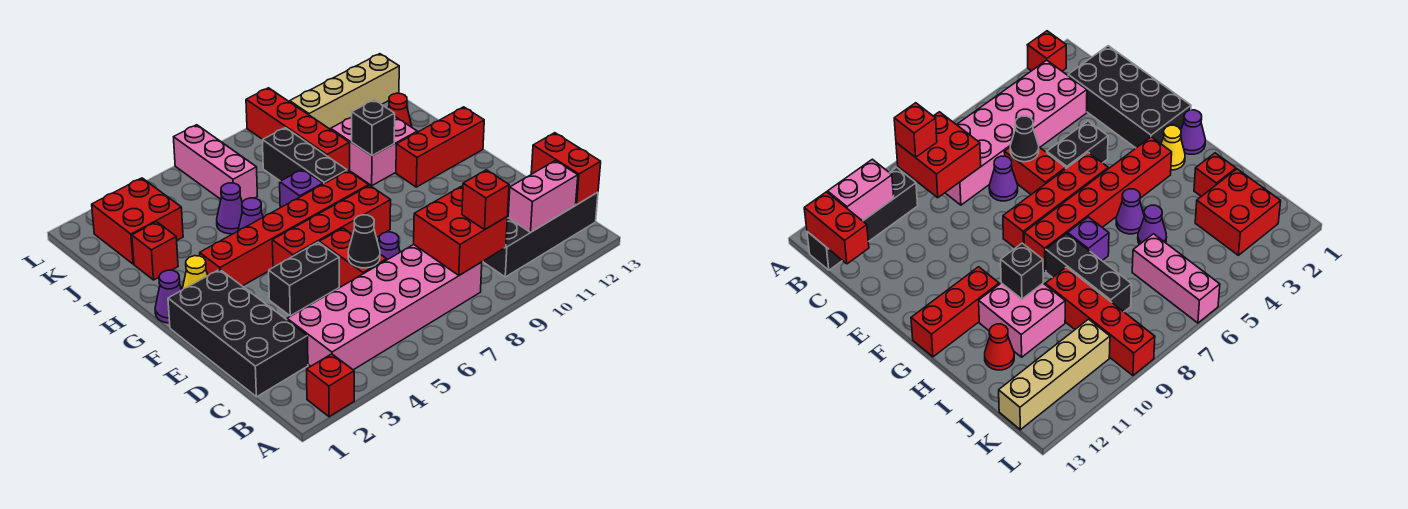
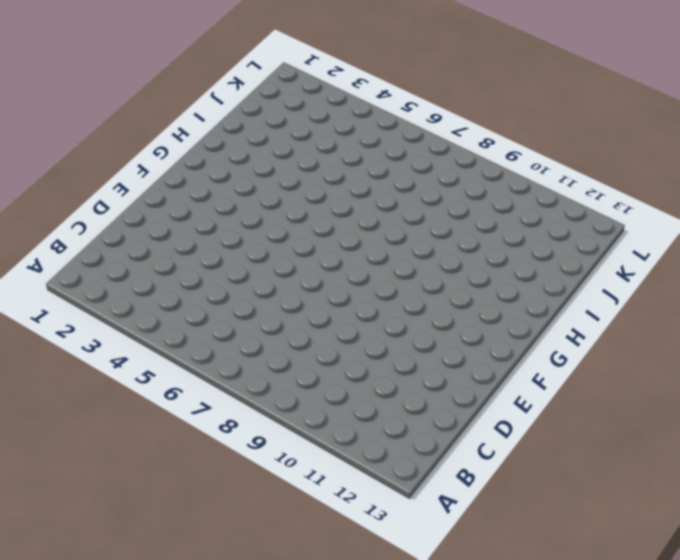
none -> red brick A2 level 1
none -> pink brick B3:C8 level 1
none -> black brick B10:B13 level 1

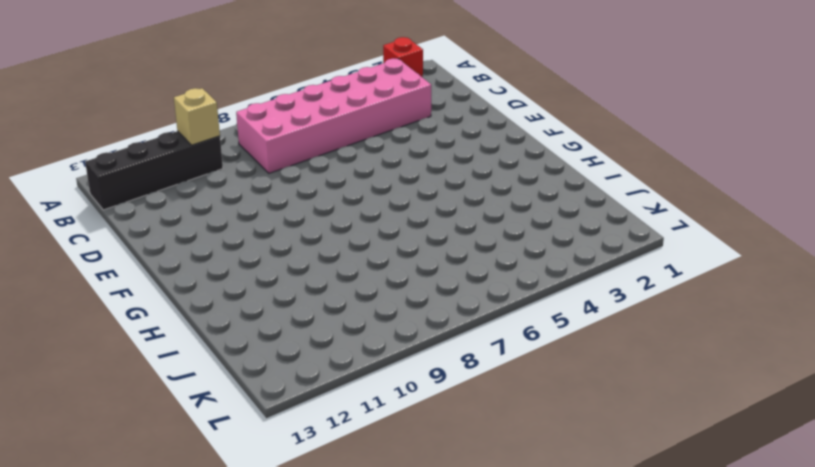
tan brick B10 level 2 -> none
none -> black brick C1:F2 level 1
none -> red brick D6:E6 level 1
none -> purple cone D7 level 1

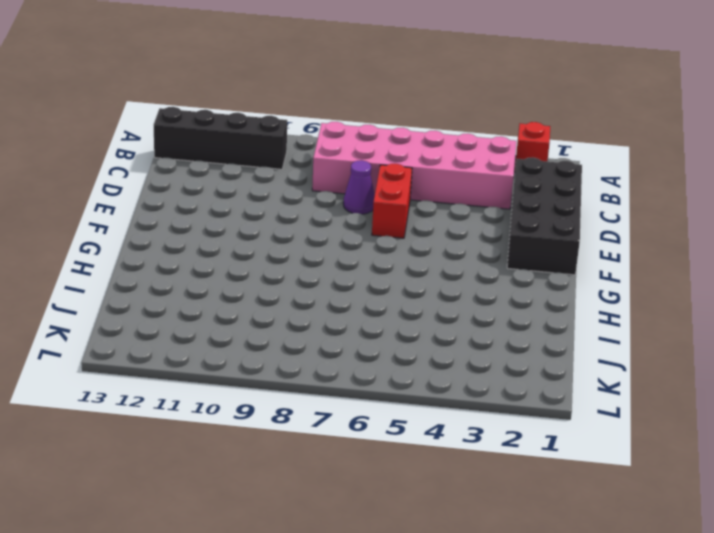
none -> black brick E4:E5 level 1
none -> red brick F5:F8 level 1
none -> purple cone G1 level 1

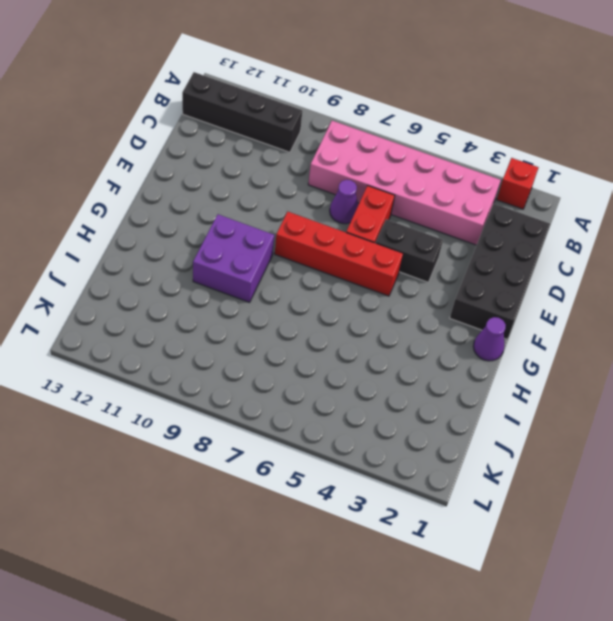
purple brick G9:H10 level 1 -> pink brick H10:I11 level 1
none -> yellow cone G2 level 1
none -> red brick G3:G8 level 1
none -> red brick G11:G13 level 1

